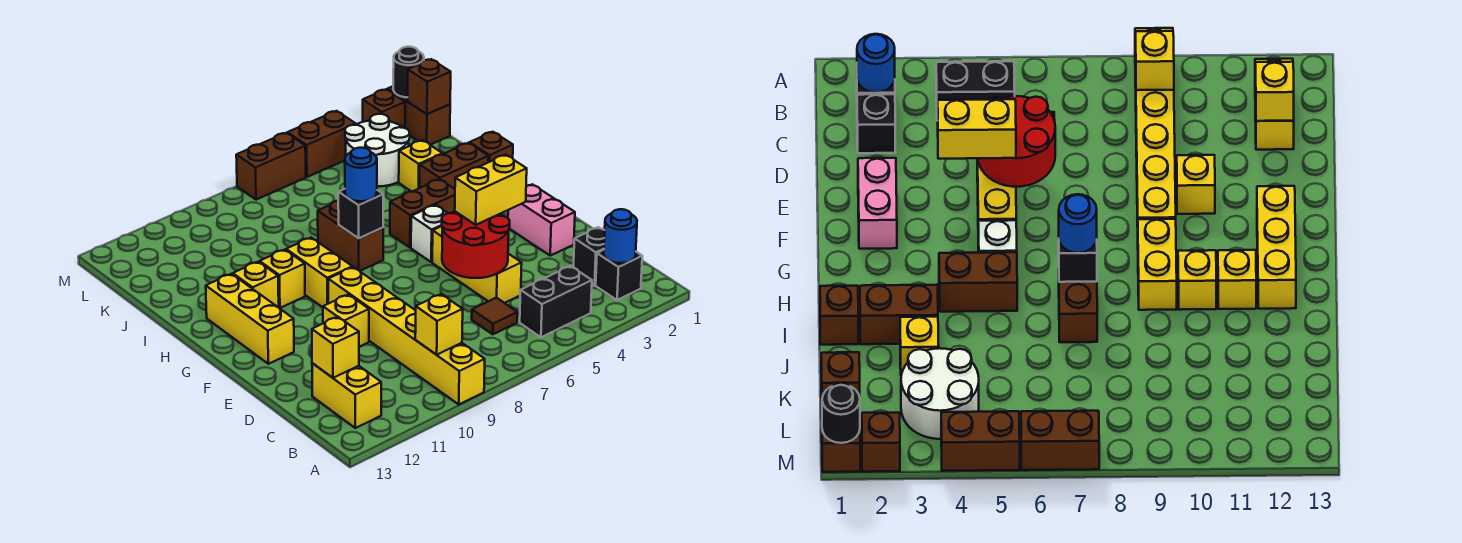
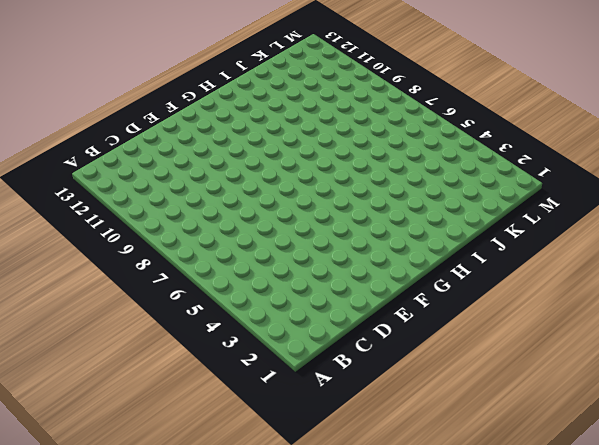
none -> yellow brick A9:F9 level 1
none -> black brick B2 level 1
none -> black brick B4:B5 level 1
none -> yellow brick B12:C12 level 1

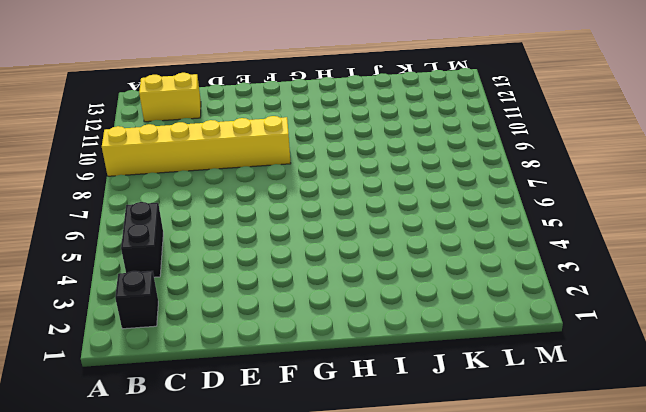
none -> black brick C2 level 1
none -> brown tile C6 level 1
none -> yellow brick D5:F5 level 1
none -> pink brick E2:F2 level 1

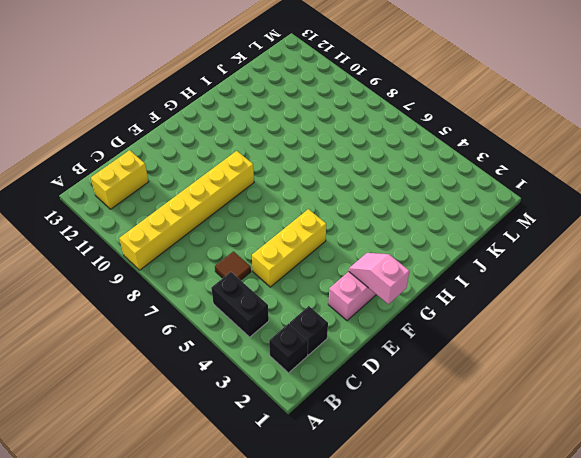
pink slope F1:F2 level 2 top 1 -> none
none -> yellow brick E10 level 1
none -> yellow brick F12:H12 level 1
none -> white brick G5 level 1
none -> yellow brick G9:H9 level 1

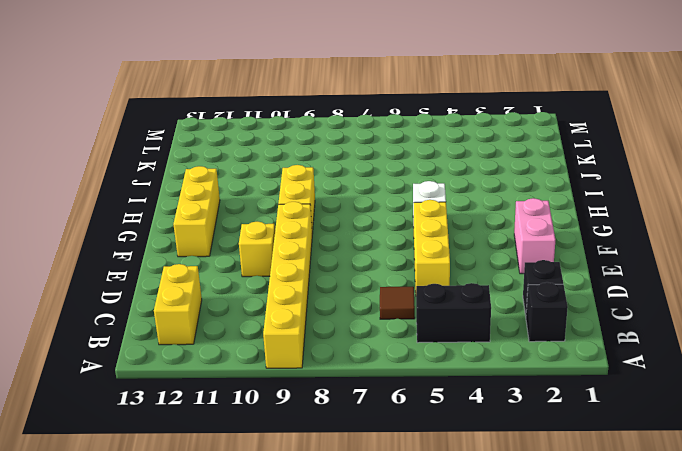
none -> brown brick H4:H5 level 1
none -> brown brick H7:I7 level 1
none -> yellow brick H10 level 1
none -> yellow brick H11 level 1

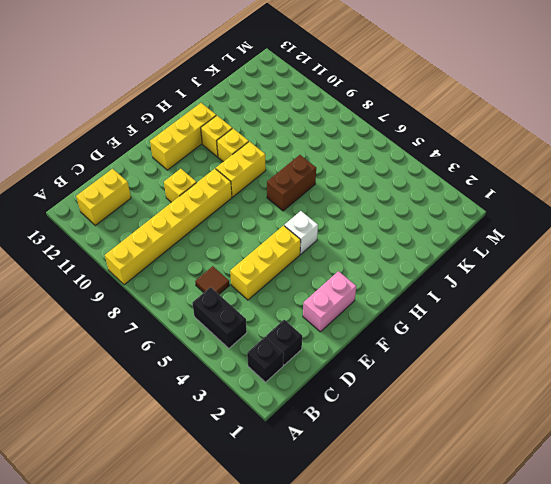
none -> brown brick H4:H5 level 1
none -> brown brick I1 level 1
none -> brown brick I2:I3 level 1
none -> yellow brick J3 level 1

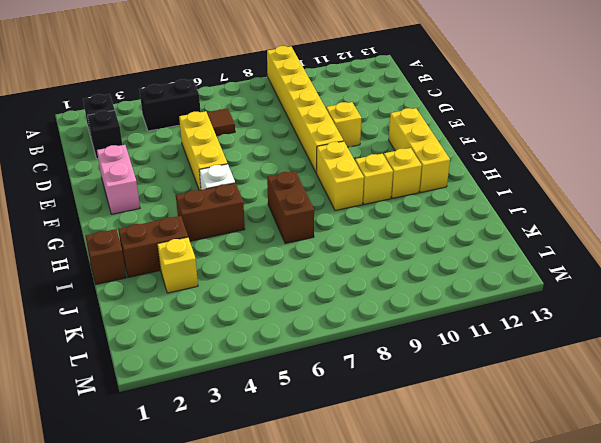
none -> yellow brick B12:C12 level 1
none -> white round brick K3:L4 level 1
none -> brown brick L1:M1 level 1
none -> brown brick M2 level 1

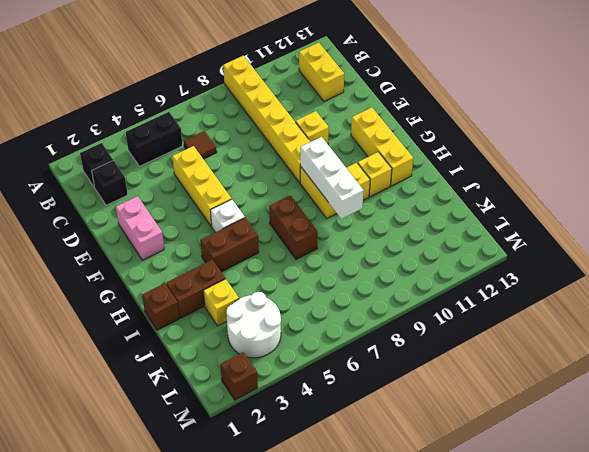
white brick G9:I9 level 2 -> none
none -> brown brick L1:M1 level 1
none -> brown brick M4:M5 level 1
none -> brown brick M6:M7 level 1
none -> blue round brick B2 level 2

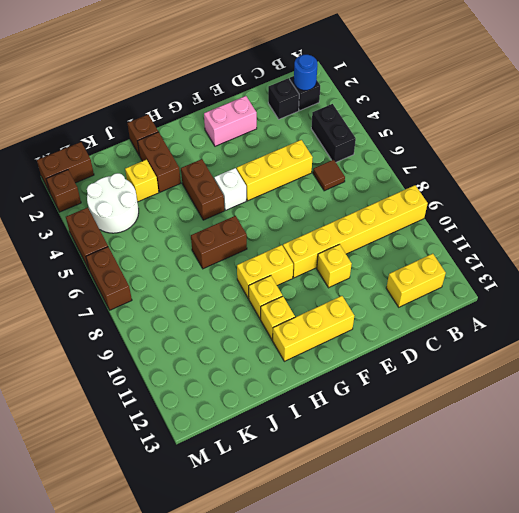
none -> yellow brick B9 level 2
none -> yellow brick C12 level 2
none -> red round brick D5:E6 level 2
none -> black brick H7 level 2

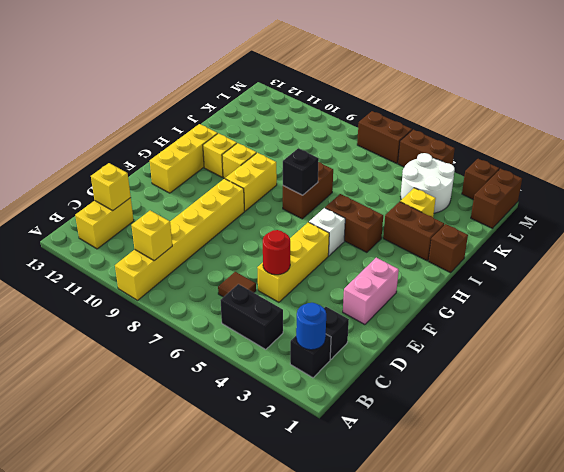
red round brick D5 level 2 -> red round brick D5:E6 level 2
none -> yellow brick E10 level 1
none -> brown brick L1 level 2
none -> black round brick M1 level 2
none -> yellow brick E4:E5 level 3

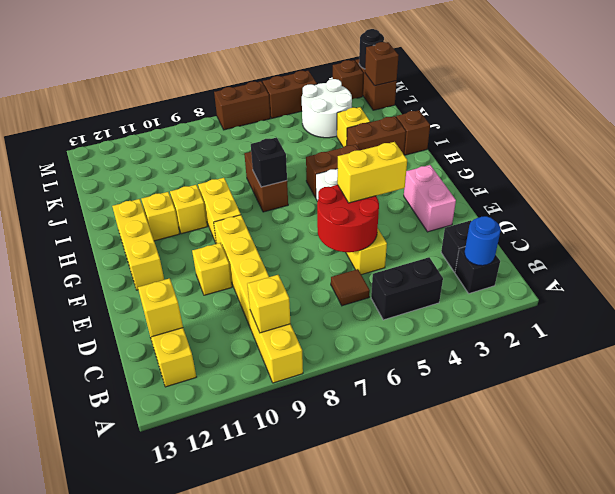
none -> blue round brick H7 level 3

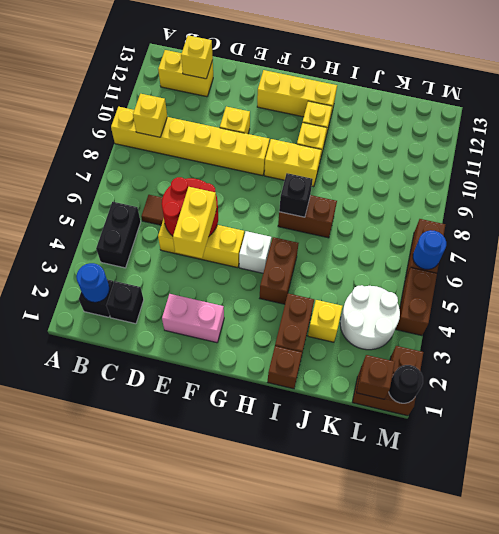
blue round brick M6 level 2 -> blue round brick H7 level 3

